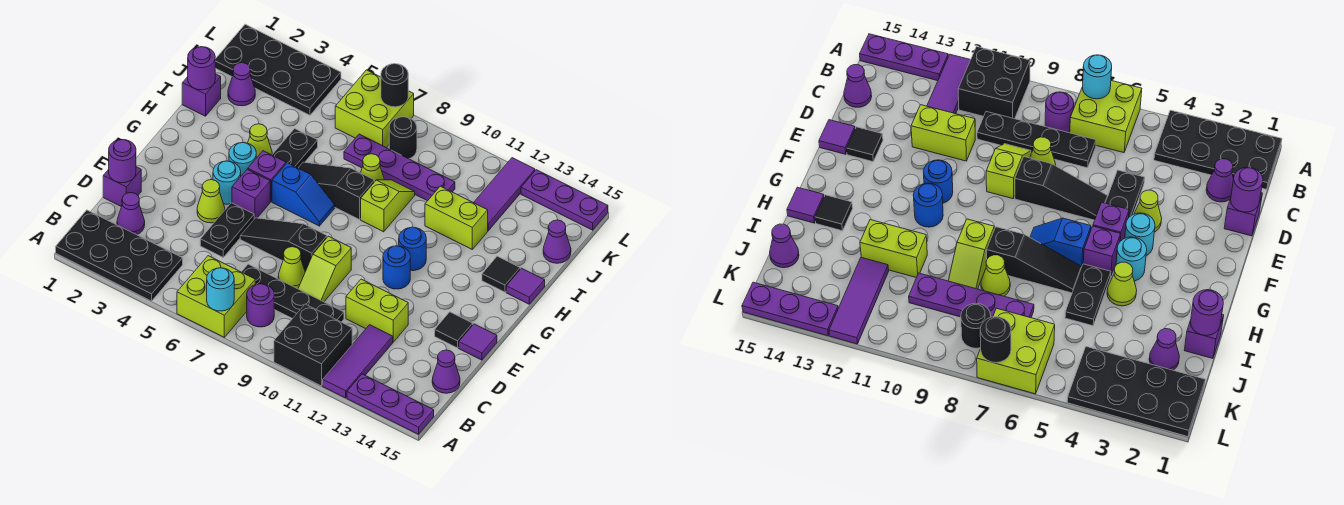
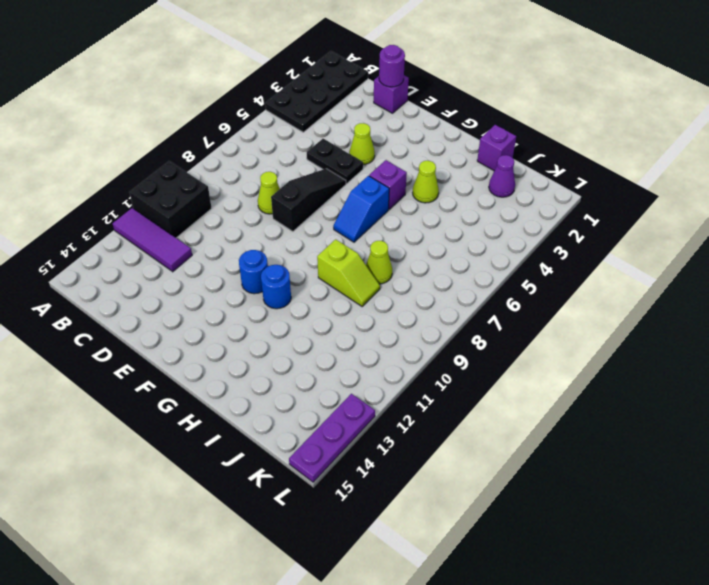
none -> lime brick A6:B7 level 1
none -> purple plate A13:A15 level 1
none -> purple round brick B8 level 1
none -> purple cone C2 level 1

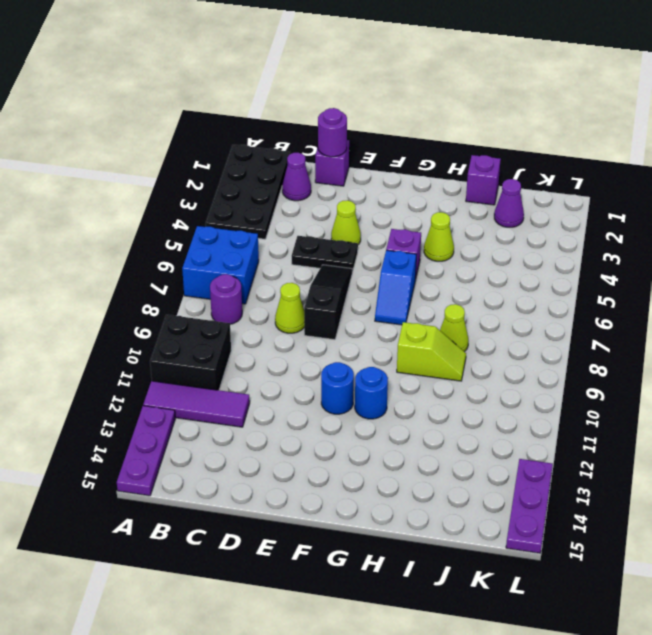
blue brick A6:B7 level 1 -> lime brick A6:B7 level 1
none -> black plate C7:C10 level 1
none -> purple cone C15 level 1
none -> lime slope D9:E9 level 1 top E
none -> lime brick D11:D12 level 1

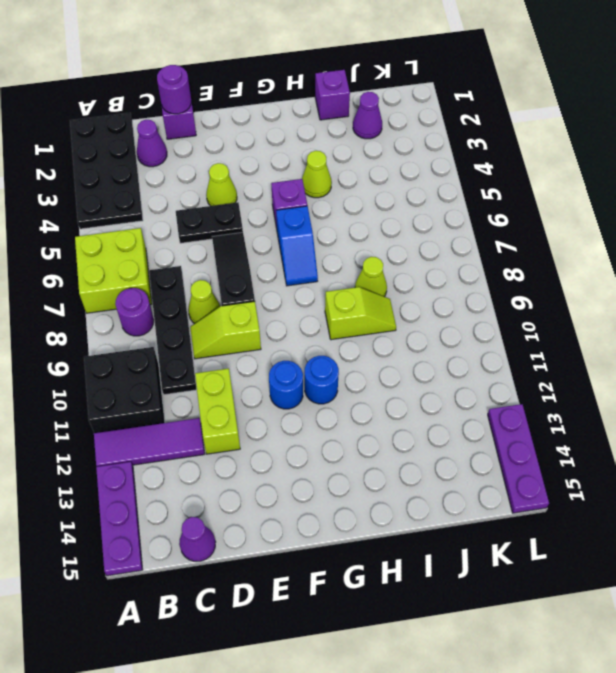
none -> black tile E14 level 1
none -> purple tile E15 level 1
none -> cyan round brick F4 level 1
none -> purple brick F5 level 1

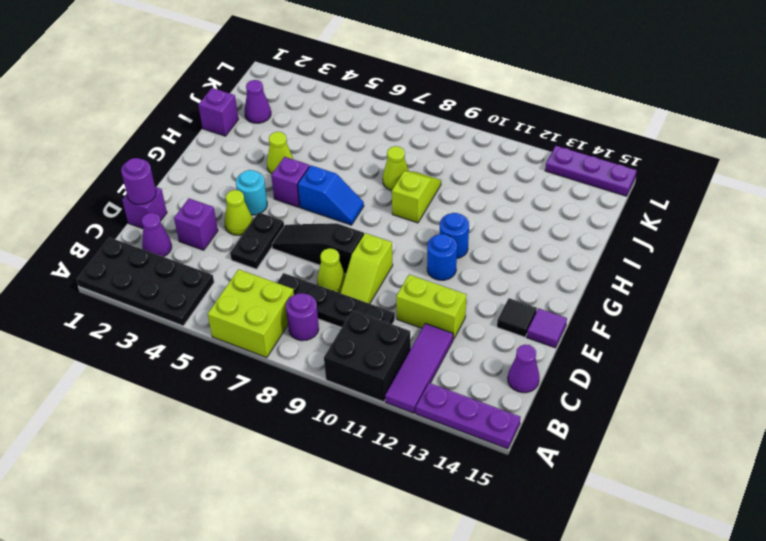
purple brick D3 level 1 -> purple brick F5 level 1
none -> cyan round brick G4 level 1
none -> black plate H5:I5 level 1
none -> black slope H6:H8 level 1 top 8
none -> black tile H14 level 1

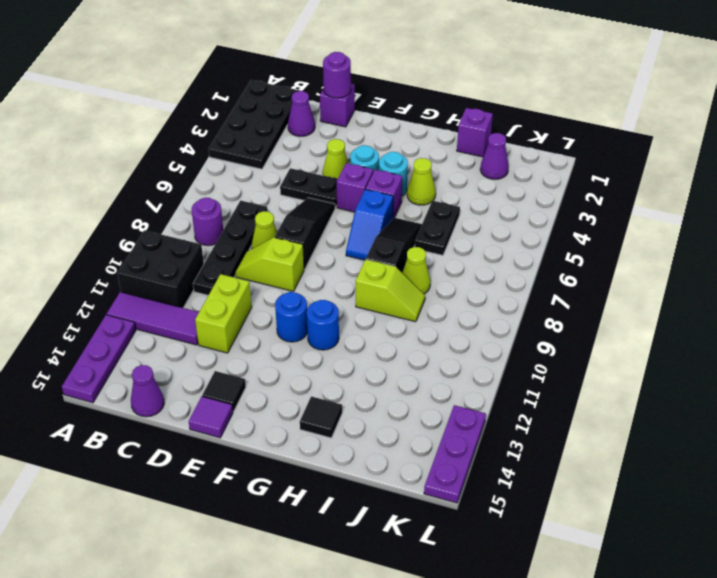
black plate I5:I6 level 1 -> black plate H5:I5 level 1
none -> lime brick A6:B7 level 1
none -> purple tile H15 level 1
none -> lime brick I11:I12 level 1
none -> purple plate J7:J10 level 1

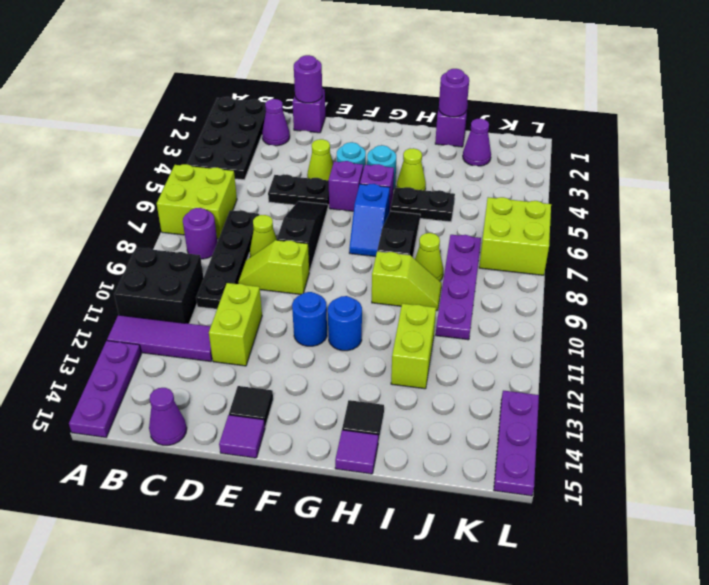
none -> purple tile J12:L12 level 1
none -> purple cone J15 level 1
none -> black plate K1:L4 level 1
none -> black round brick K8 level 1

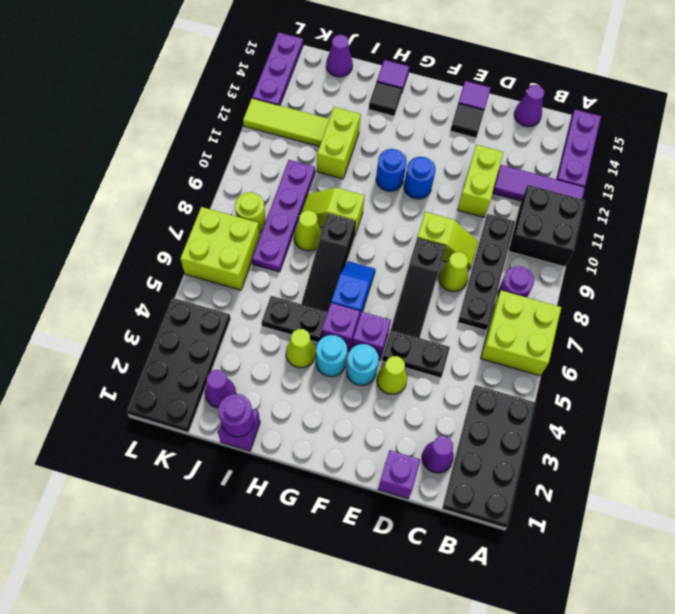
lime tile J12:L12 level 1 -> purple tile J12:L12 level 1
lime round brick K8 level 1 -> black round brick K8 level 1
none -> cyan round brick A7 level 2
none -> purple round brick D1 level 2
none -> black round brick L7 level 2

